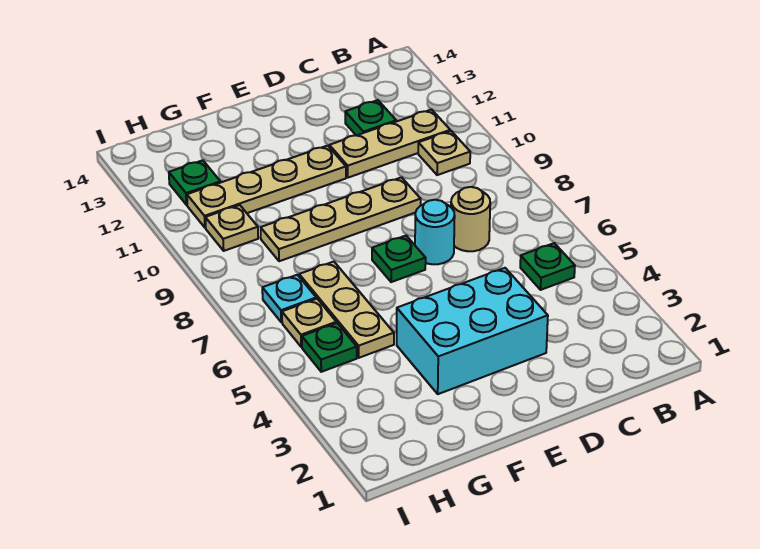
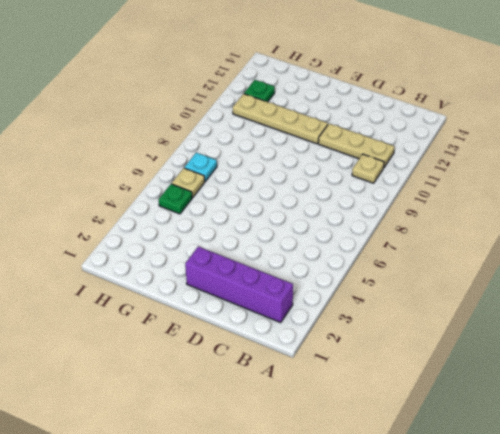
purple brick B2:E2 level 1 -> none
none -> green plate B5 level 1
none -> tan round brick C7 level 1
none -> green plate C12 level 1

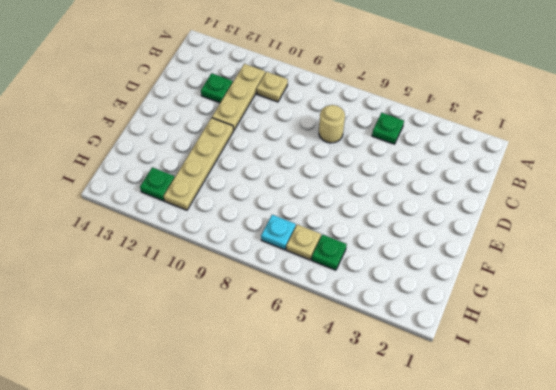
none -> cyan brick D3:F4 level 1
none -> cyan round brick D7 level 1
none -> tan plate D9:G9 level 1

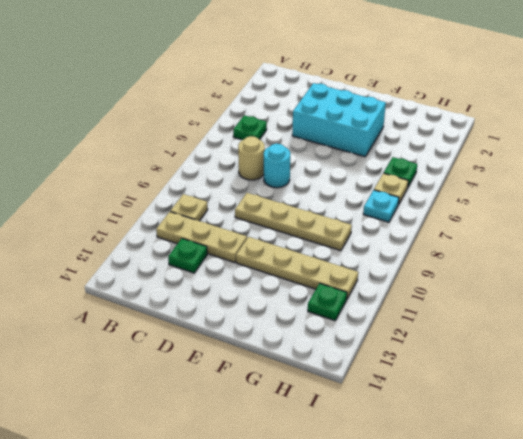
none -> green plate E7 level 1
none -> tan plate G5:G7 level 1
none -> tan plate H10 level 1

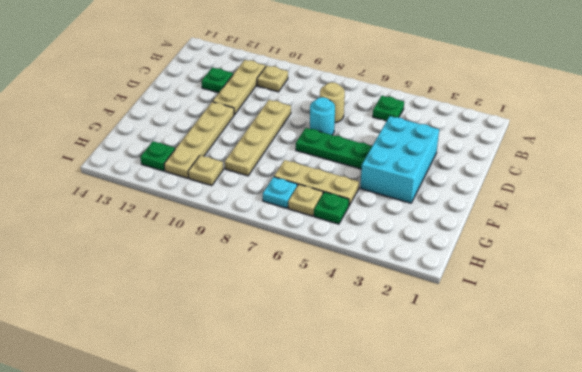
green plate E5:E7 level 1 -> green plate E7 level 1

